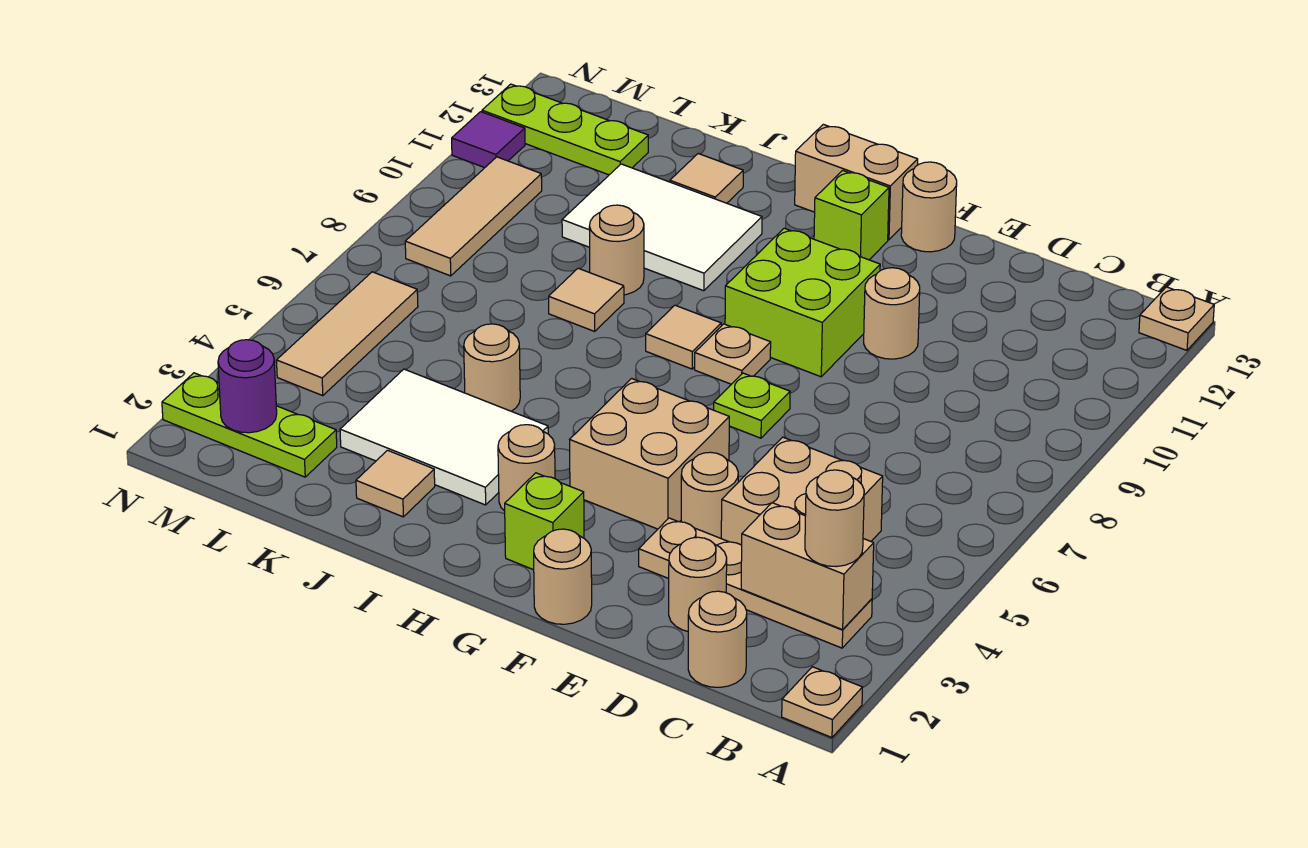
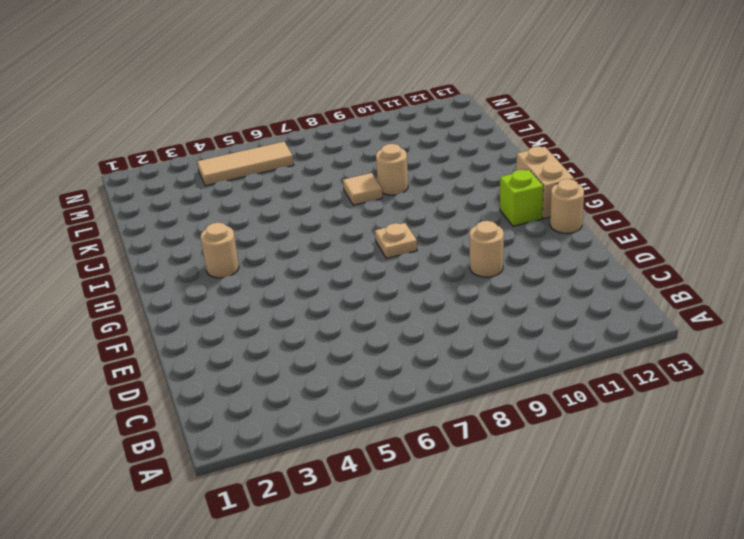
none -> tan plate A1 level 1
none -> tan plate A13 level 1
none -> tan plate B3:E3 level 1
none -> tan round brick C1 level 1

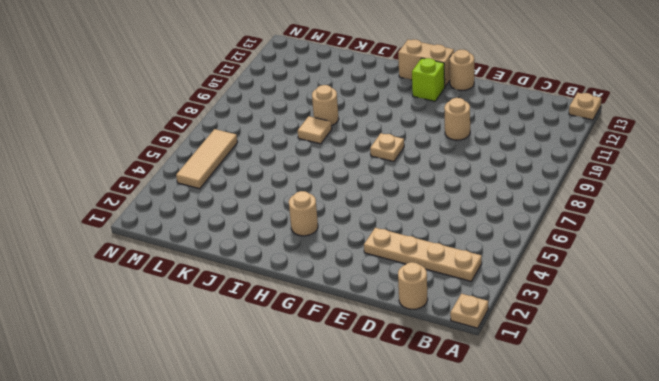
none -> tan brick C4:D5 level 1
none -> tan round brick D2 level 1
none -> tan round brick E4 level 1
none -> tan round brick F1 level 1

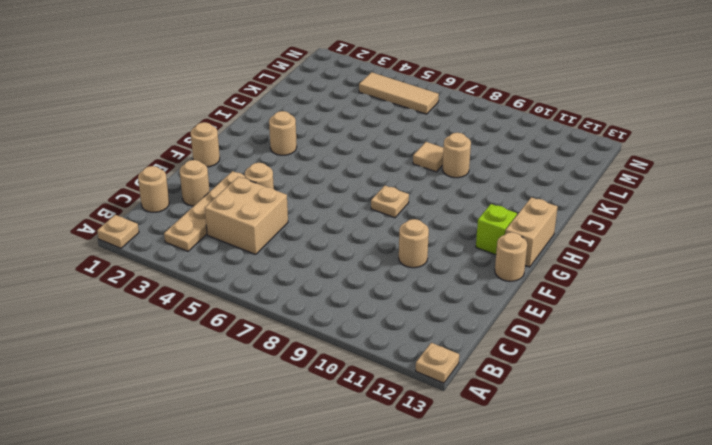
none -> tan brick F4:G5 level 1
none -> lime plate F7 level 1
none -> lime brick F9:G10 level 1
none -> lime brick G2 level 1

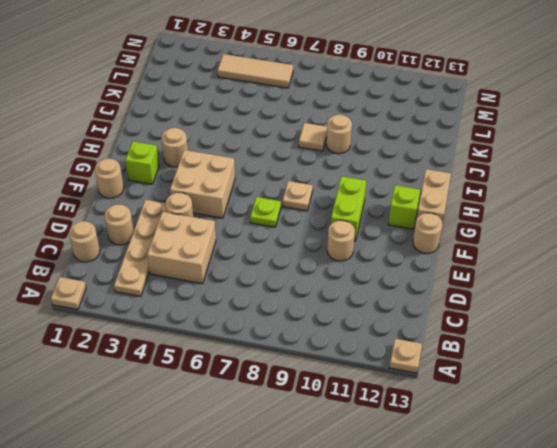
lime brick F10:G10 level 1 -> lime brick F9:G10 level 1
none -> tan tile H8 level 1
none -> white tile I3:K4 level 1
none -> white tile I10:K11 level 1
none -> tan tile J2 level 1

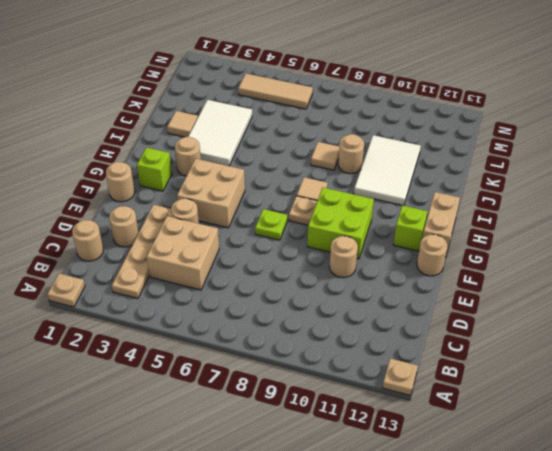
none -> tan round brick J5 level 1
none -> tan tile J12 level 1
none -> lime plate L2:N2 level 1
none -> lime plate L12:N12 level 1

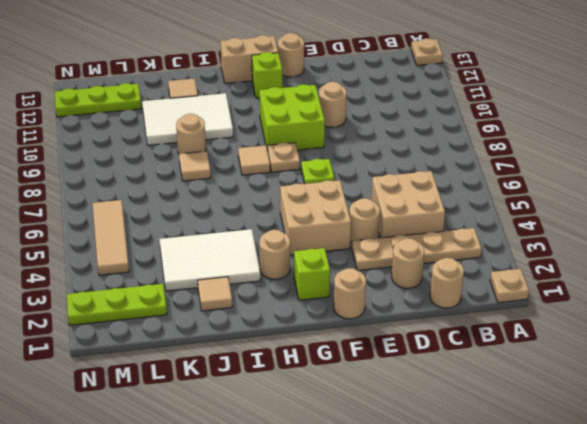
none -> tan round brick J5 level 1
none -> tan tile M8:M10 level 1
none -> purple tile N11 level 1
none -> tan brick B3:C3 level 2

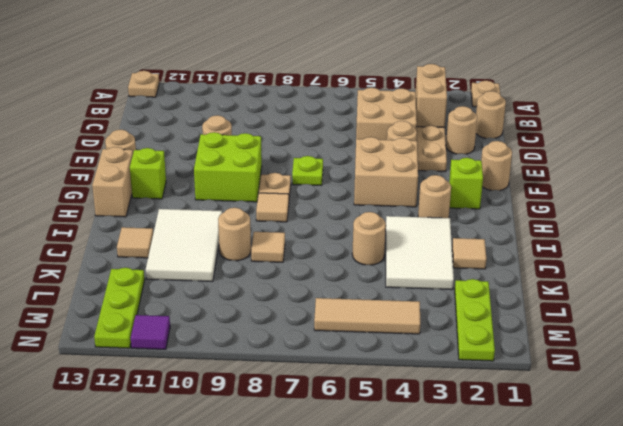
none -> tan tile M8:M10 level 1
none -> purple round brick M2 level 2
none -> tan round brick B3 level 3

